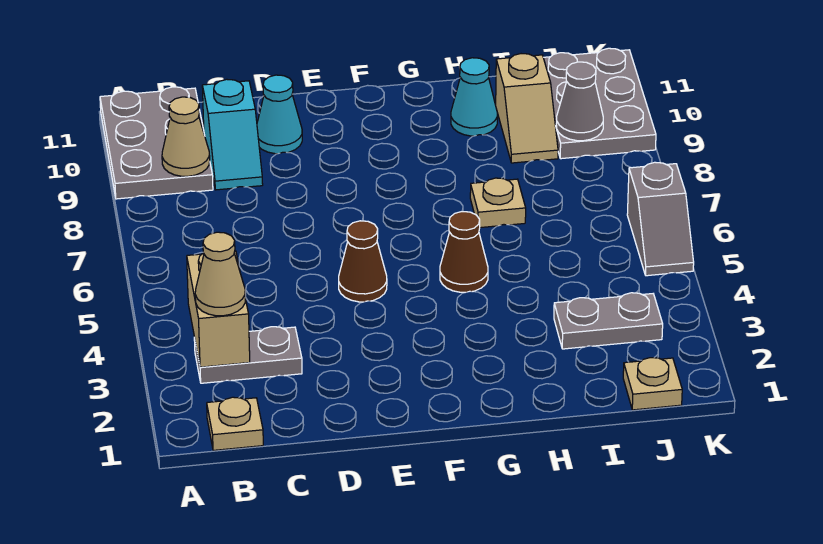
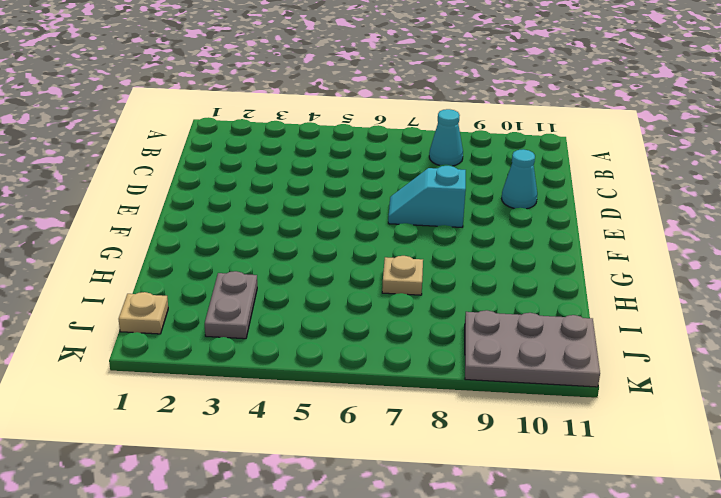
cyan cone B8 level 1 -> cyan cone H10 level 1
cyan slope E7:E8 level 1 top 8 -> cyan slope C9:C10 level 1 top 10
none -> grey plate A9:B11 level 1
none -> tan plate B1 level 1
none -> grey plate B3:C3 level 1

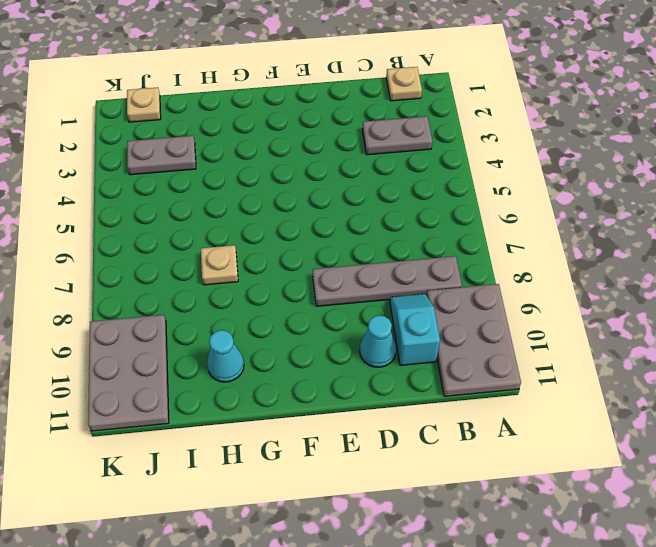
grey plate B8:E8 level 1 -> none
none -> brown cone E5 level 1
none -> brown cone G5 level 1
none -> tan slope I9:I10 level 1 top 10

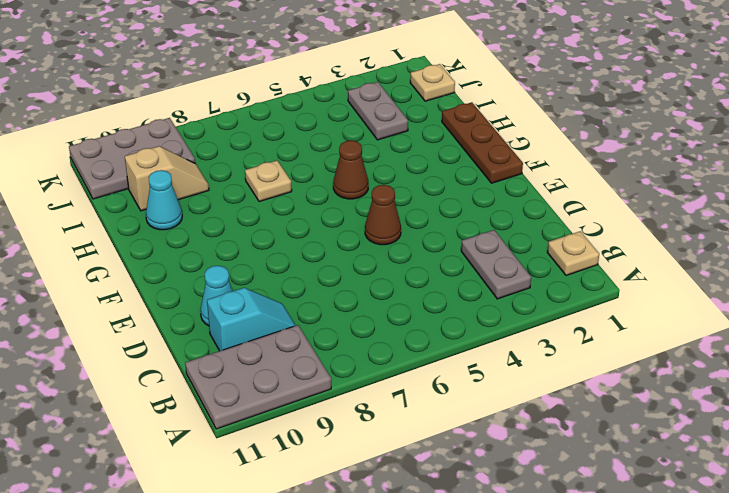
brown plate F1:H1 level 1 -> none
none -> grey slope K5:K6 level 1 top 6
none -> tan brick B3:B4 level 2
none -> tan cone B9 level 2

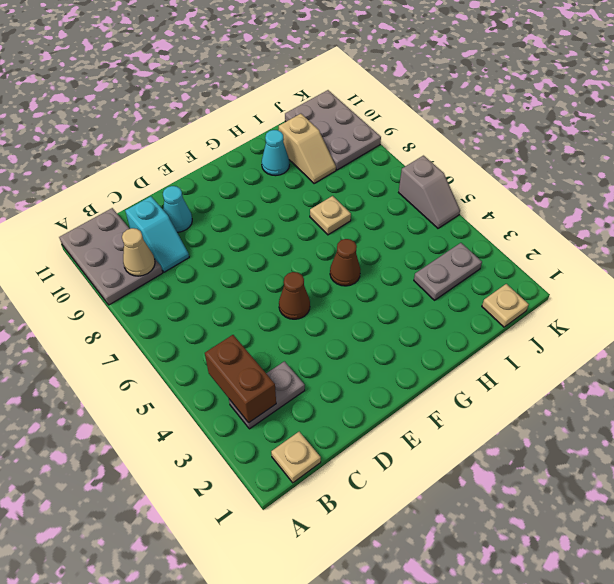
brown brick B3:B4 level 2 -> tan brick B3:B4 level 2
none -> grey cone J9 level 2
none -> tan cone B3 level 3

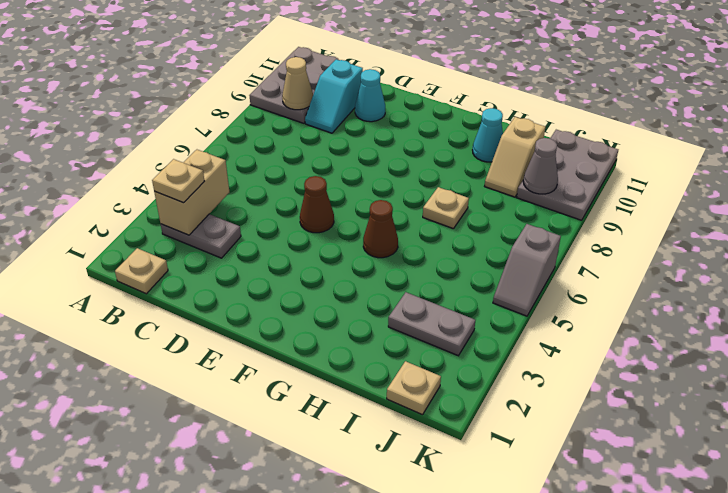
tan plate B3 level 3 -> tan cone B3 level 3

